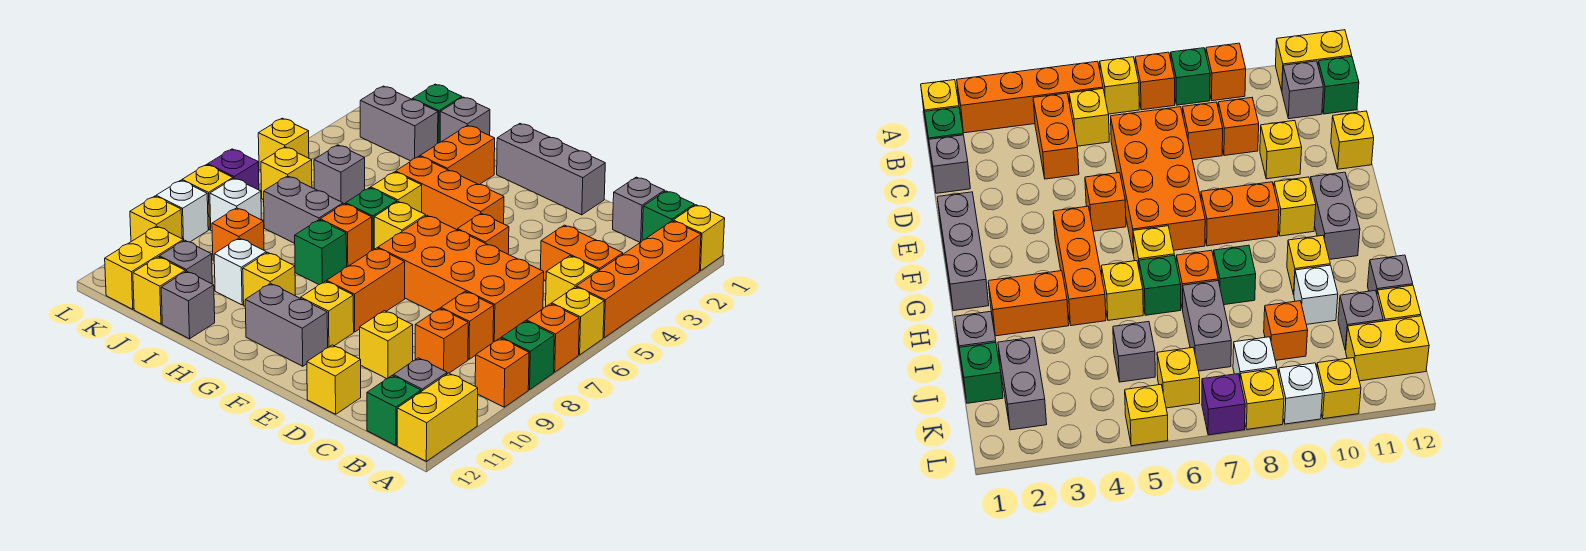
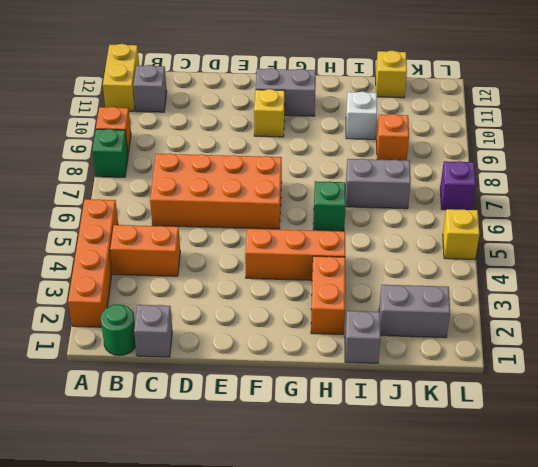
green round brick B1 level 1 -> green brick B1 level 1
none -> yellow brick A1 level 1
none -> yellow brick A6 level 1
none -> orange brick A7 level 1
none -> yellow brick B5 level 1

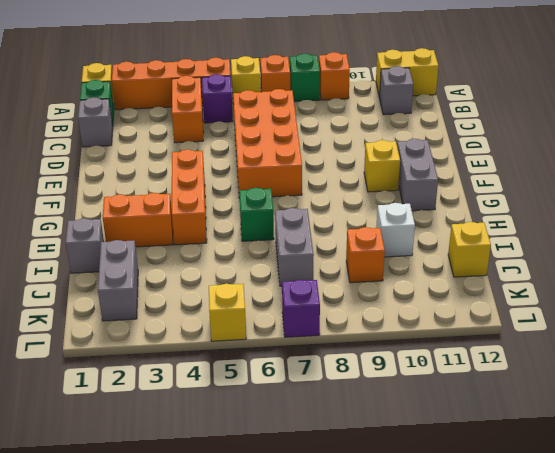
purple brick B5 level 1 -> yellow brick B5 level 1
none -> green brick B12 level 1
none -> orange brick C8 level 1
none -> orange brick C9 level 1
none -> yellow brick D10 level 1

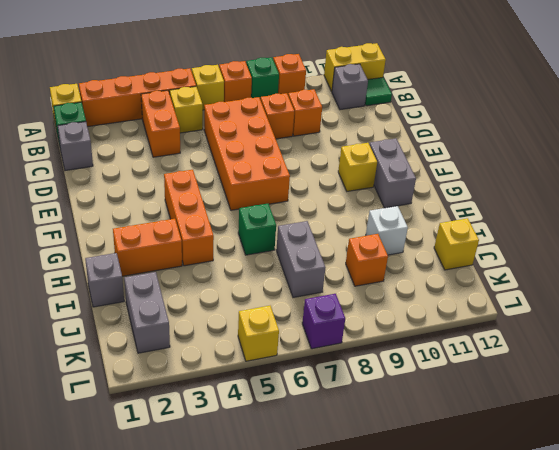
green tile B12 level 1 -> green brick B12 level 1
none -> yellow brick D10 level 1
none -> yellow brick D12 level 1
none -> grey brick E1:G1 level 1
none -> orange brick E5 level 1

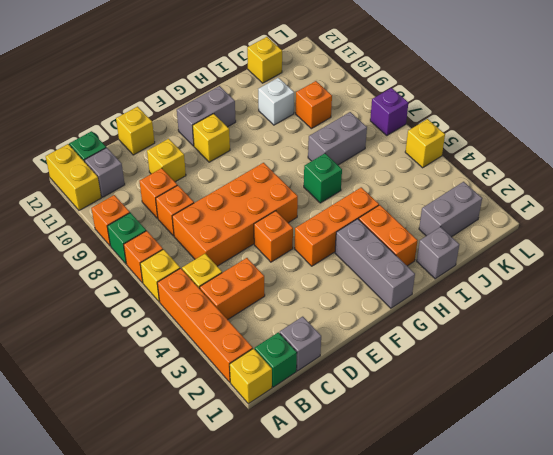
grey brick G1:G3 level 1 -> grey brick E1:G1 level 1
none -> orange brick F8:F9 level 1
none -> yellow brick G6 level 1
none -> yellow brick H5 level 1
none -> orange brick H7 level 1

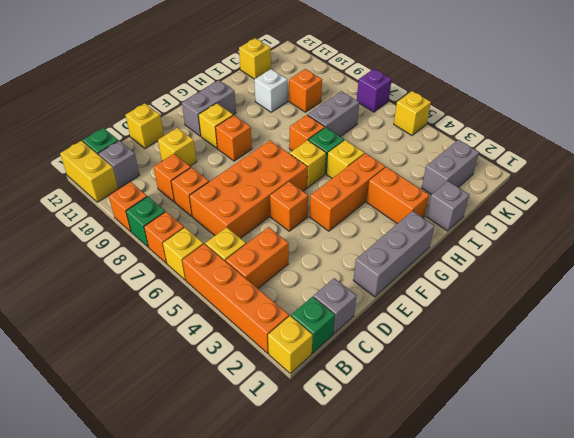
orange brick F9 level 1 -> orange brick F8:F9 level 1
none -> green brick H8 level 1
none -> yellow brick H10 level 1
none -> grey brick I12 level 1
none -> green brick J1 level 1

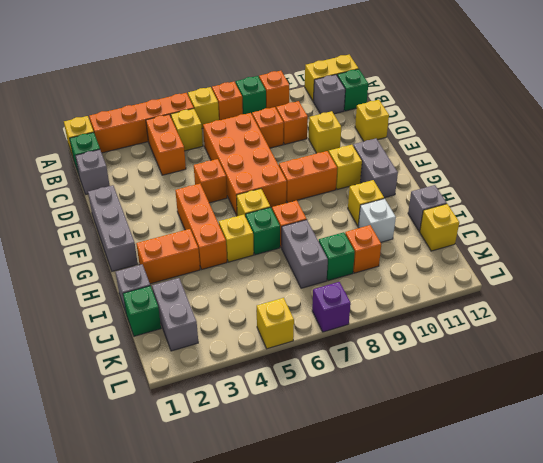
green brick J8 level 1 -> green brick H8 level 1
none -> grey brick J5 level 1
none -> grey brick J11 level 1
none -> yellow brick K6 level 1
none -> white brick K8 level 1

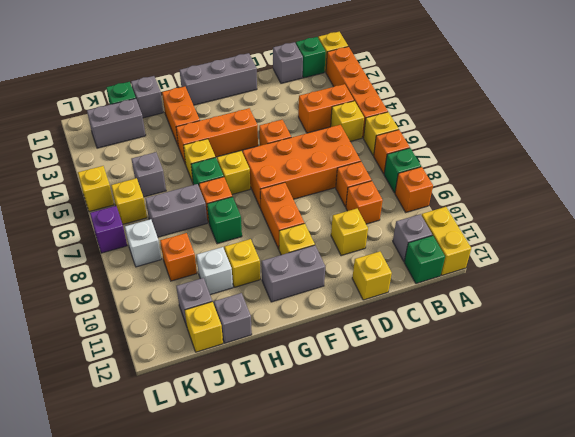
none -> yellow brick K11:K12 level 1
none -> yellow brick L8 level 1
none -> white brick L9 level 1
none -> yellow brick L10 level 1

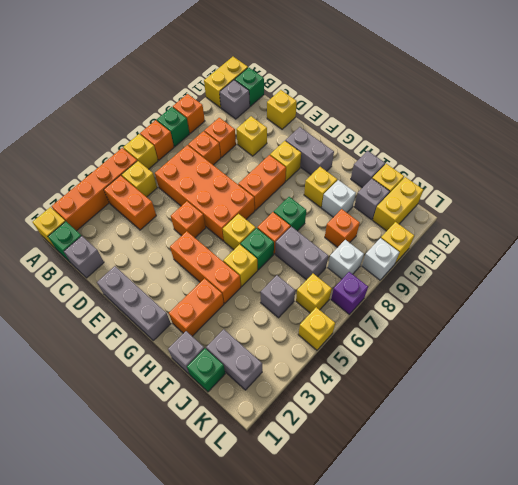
none -> yellow brick L8 level 1

